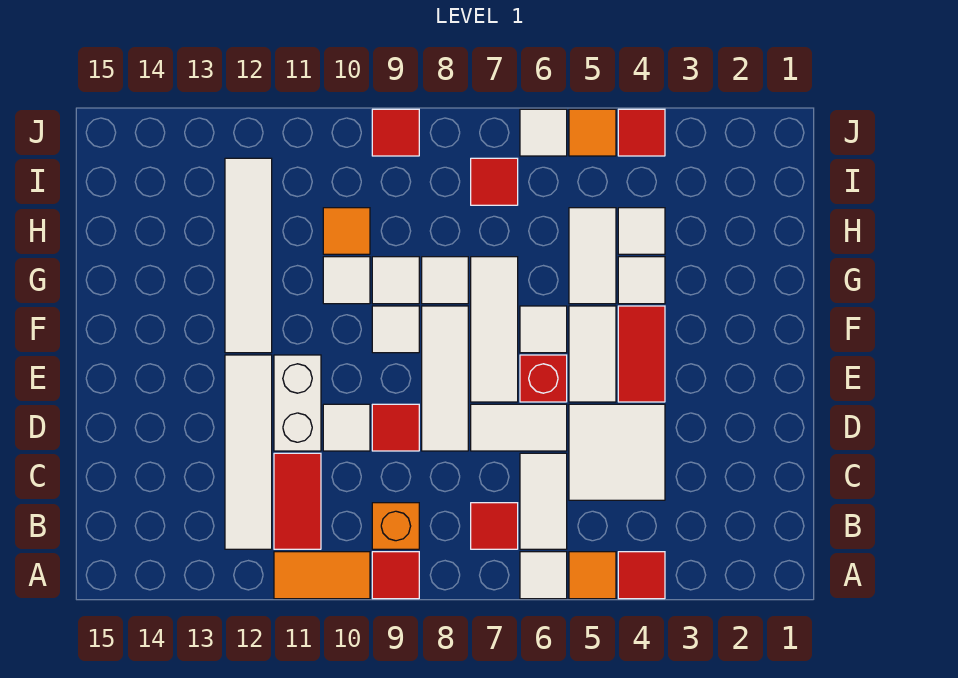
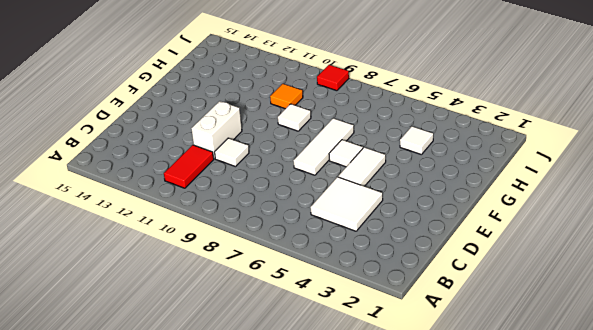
none -> red tile A4 level 1
none -> orange tile A5 level 1
none -> white tile A6 level 1
none -> red tile A9 level 1

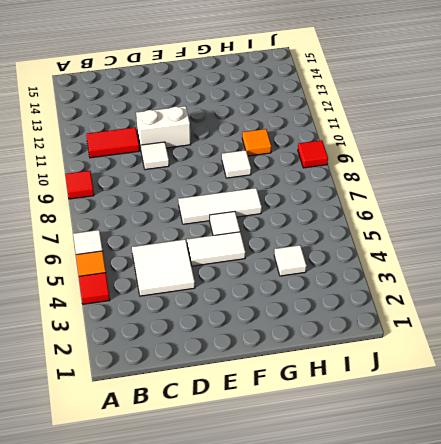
none -> orange tile A10:A11 level 1
none -> white tile B6:C6 level 1
none -> red tile B7 level 1
none -> orange brick B9 level 1

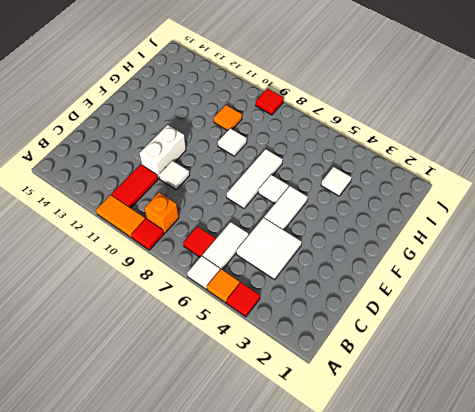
none -> white tile B12:E12 level 1
none -> white tile D6:D7 level 1
none -> white tile D8:F8 level 1
none -> red tile D9 level 1

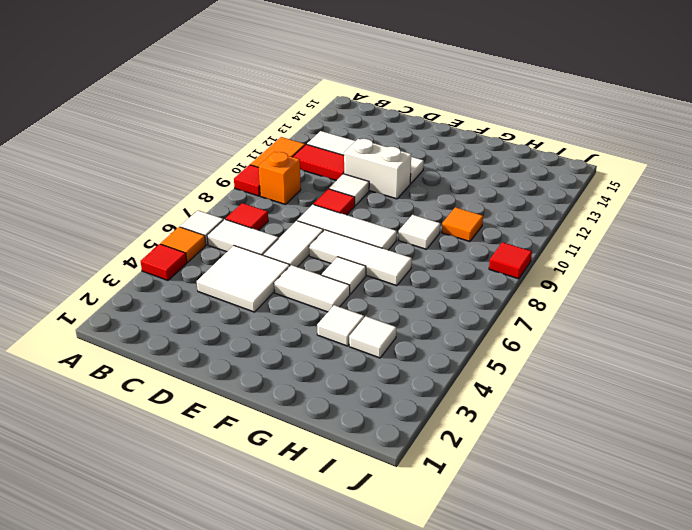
none -> red tile E4:F4 level 1
none -> red brick E6 level 1
none -> white tile F9 level 1
none -> white tile F12:I12 level 1

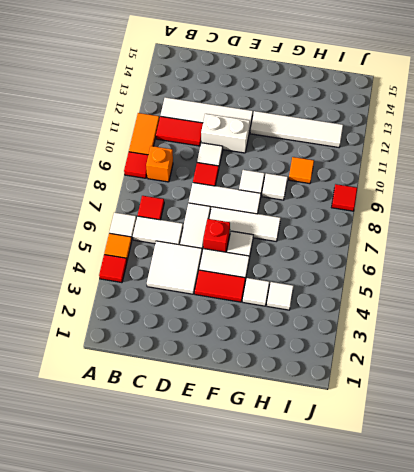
none -> white tile G5:H5 level 1
none -> white tile G8 level 1
none -> white tile G10 level 1
none -> red tile I7 level 1

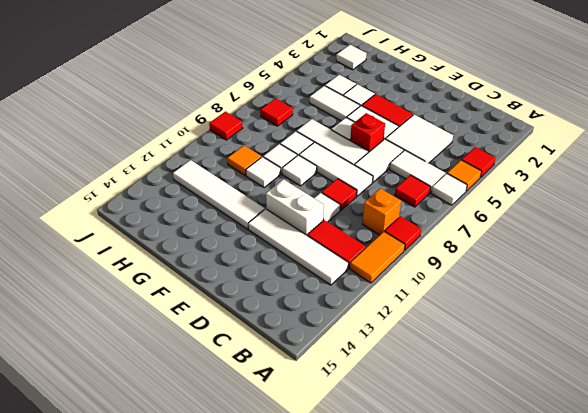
white tile I2 level 1 -> white tile J6 level 1
none -> red tile J4 level 1
none -> orange tile J5 level 1

